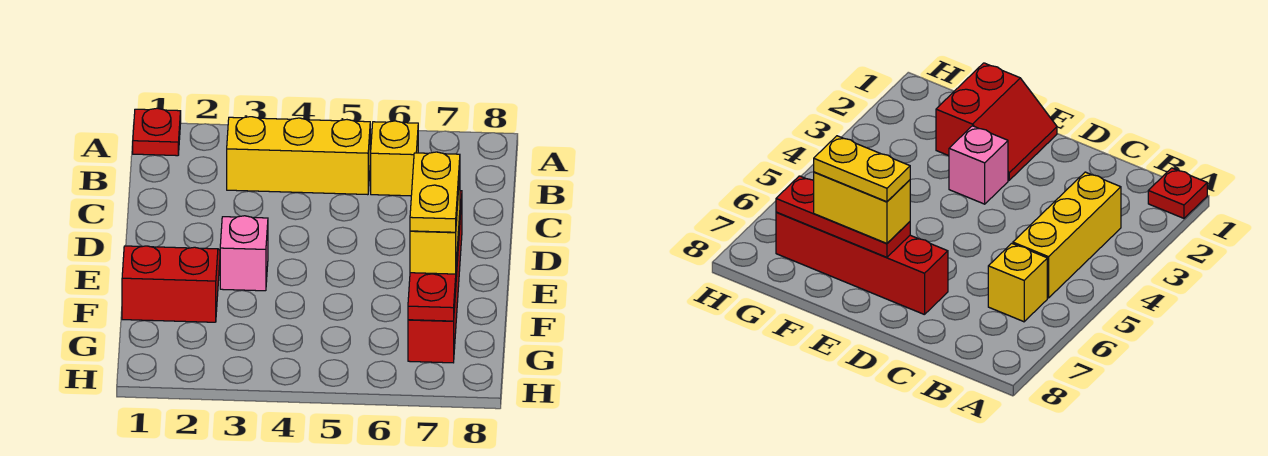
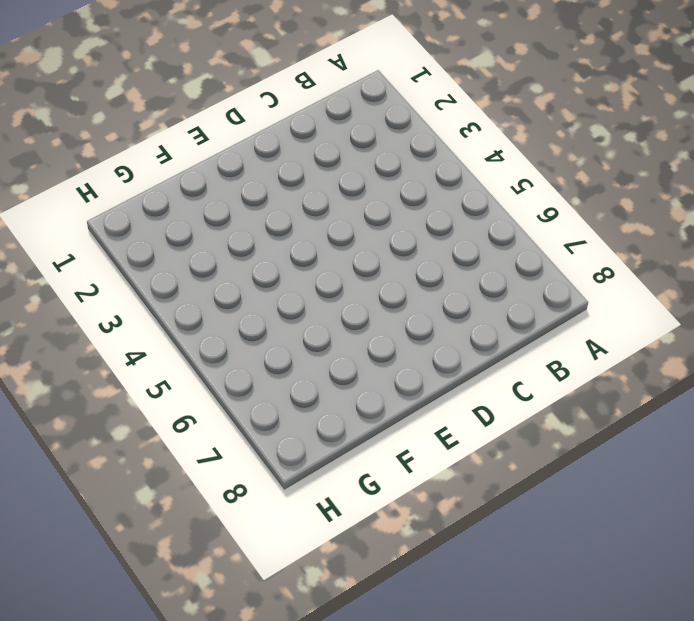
none -> red plate A1 level 1
none -> yellow brick B3:B5 level 1

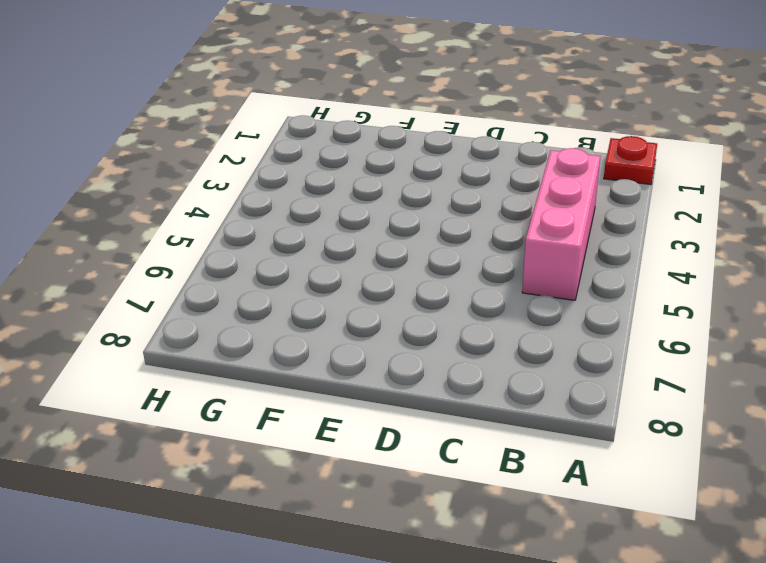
pink brick B3:B5 level 1 -> yellow brick B3:B5 level 1
none -> yellow brick B6 level 1
none -> red brick D7:G7 level 1

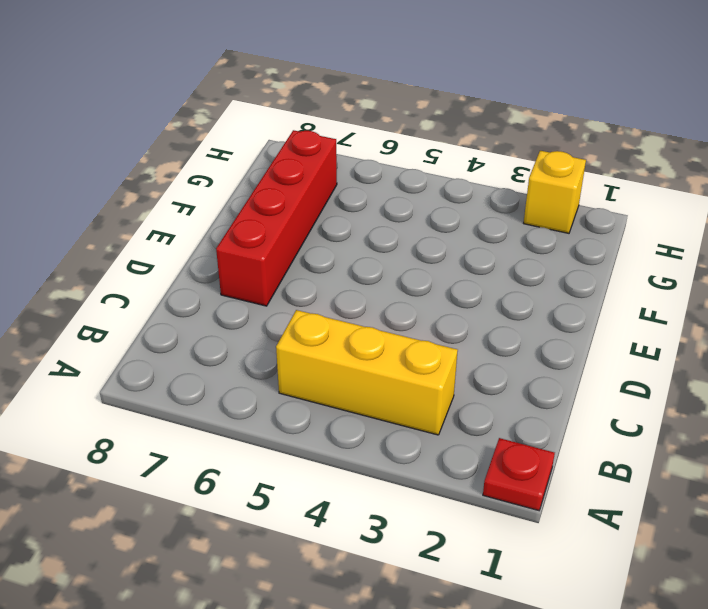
yellow brick H2 level 1 -> yellow brick B6 level 1
none -> red slope E1:F2 level 1 top F
none -> pink brick E3 level 1

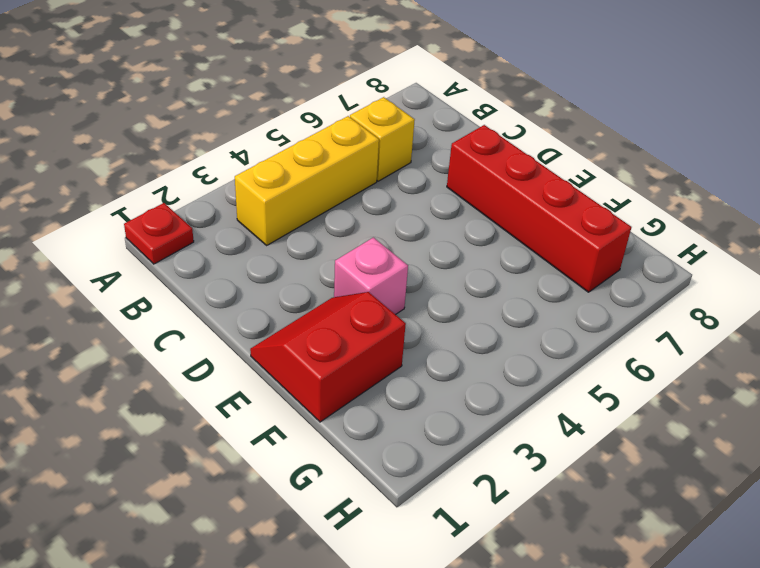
none -> red plate E7:G7 level 2
none -> yellow brick E7:F7 level 3

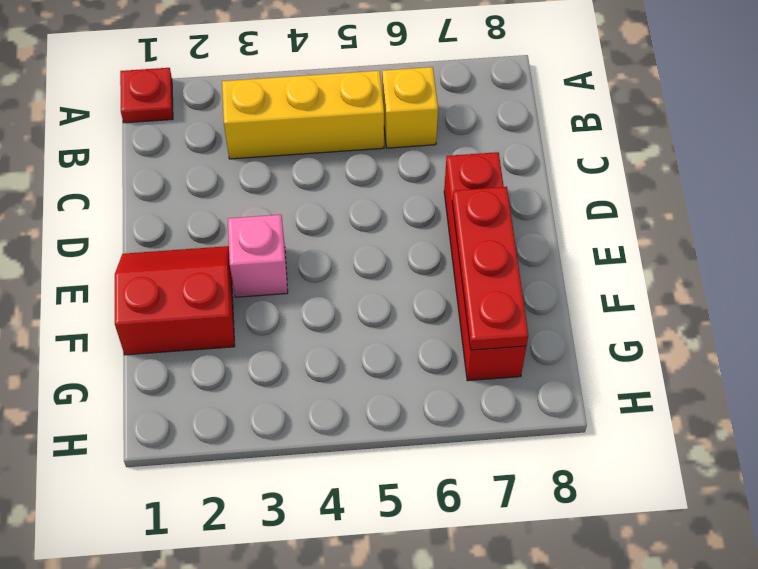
none -> yellow brick E7:F7 level 3
none -> yellow plate E7:F7 level 4

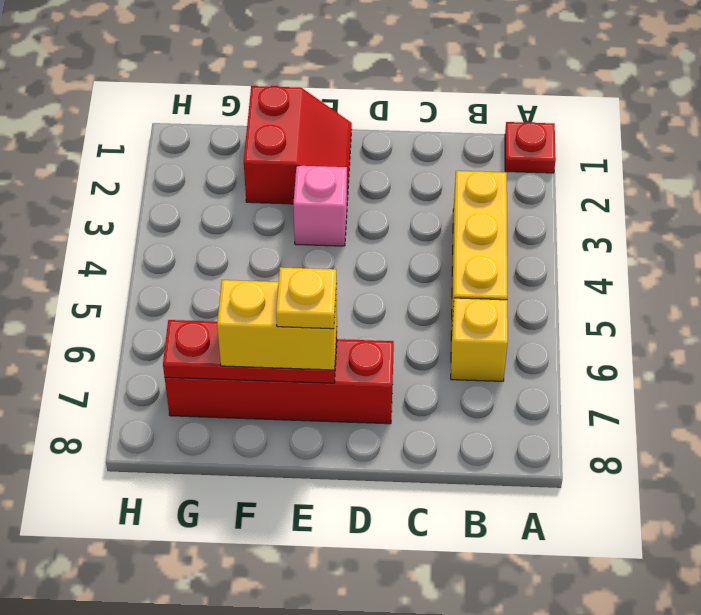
yellow plate E7 level 4 -> yellow plate E7:F7 level 4

